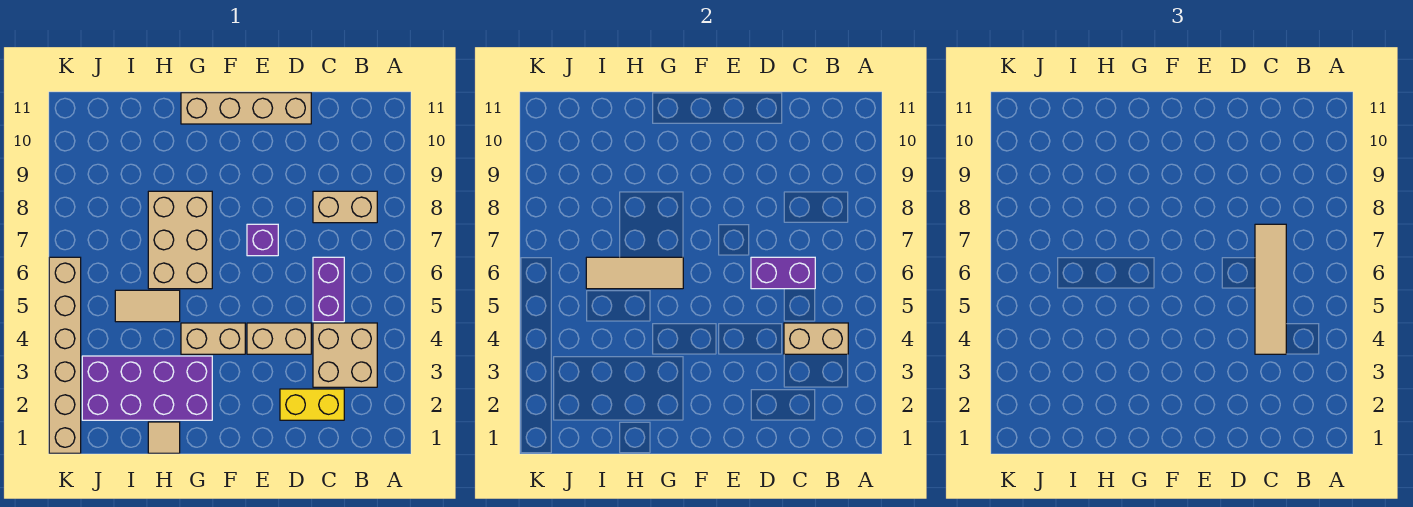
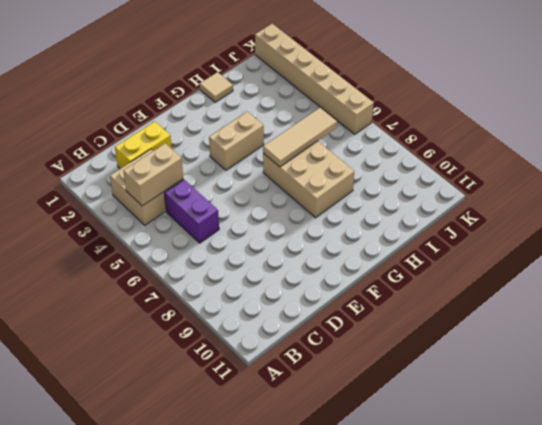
none -> tan brick B8:C8 level 1
none -> tan brick D4:E4 level 1
none -> tan brick D11:G11 level 1

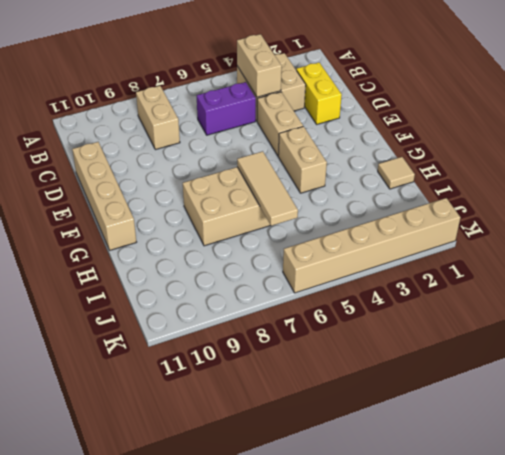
none -> purple brick E7 level 1
none -> purple brick G2:J3 level 1
none -> tan tile H5:I5 level 1

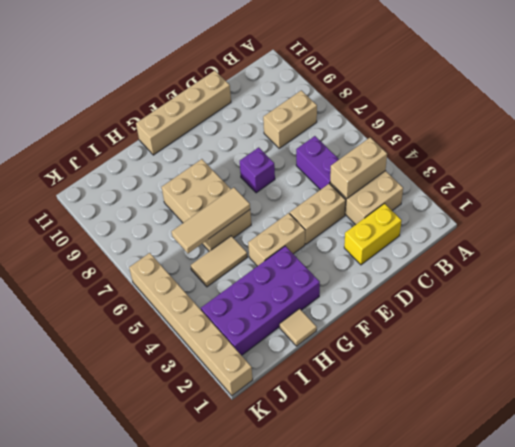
none -> purple brick C6:D6 level 2
none -> tan tile C4:C7 level 3

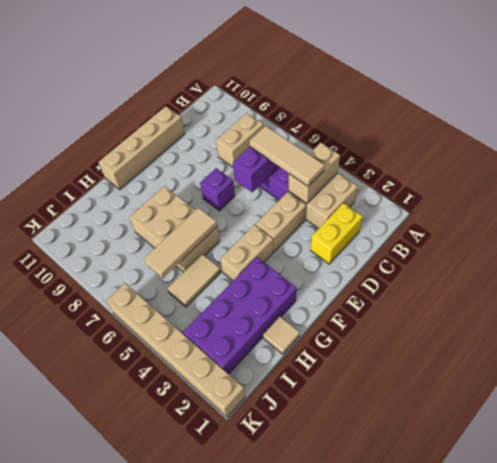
tan tile C4:C6 level 3 -> tan tile C4:C7 level 3

